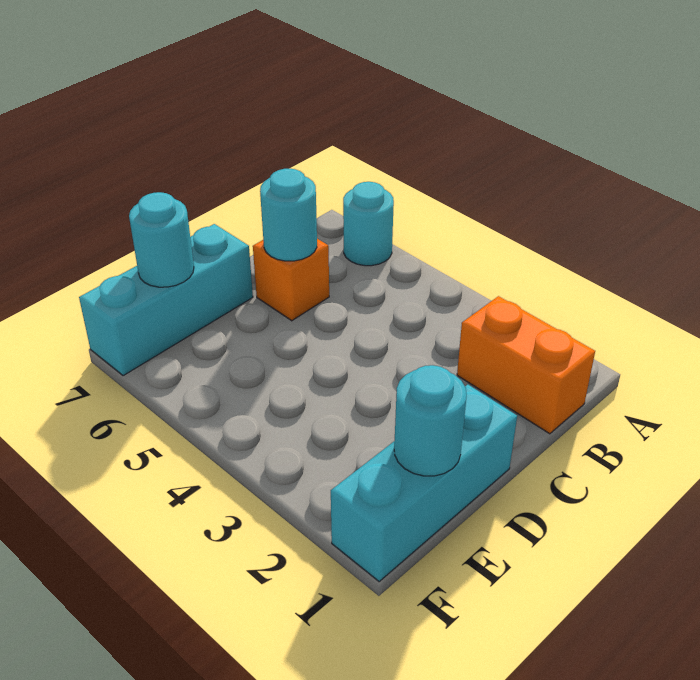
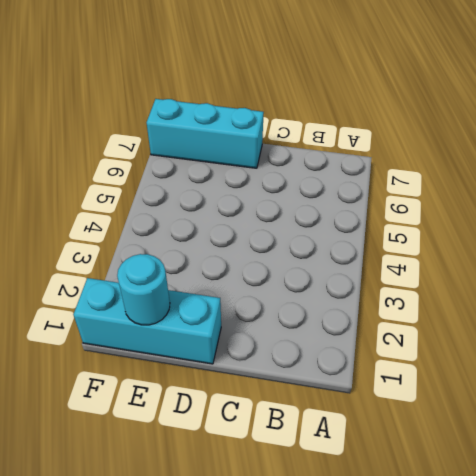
none -> cyan round brick A6 level 1
none -> orange brick B1:B2 level 1

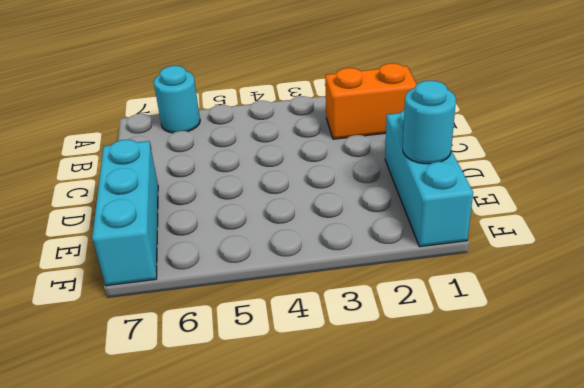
none -> orange brick C6 level 1
none -> cyan round brick C6 level 2

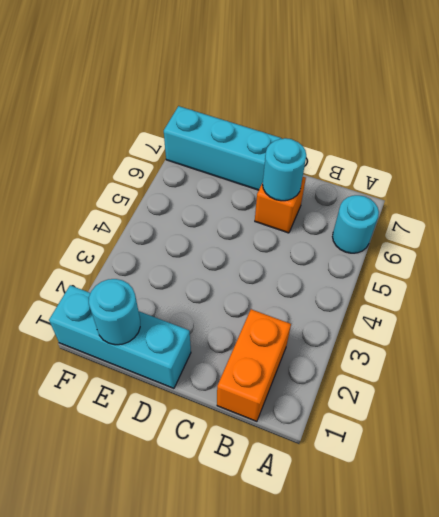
none -> cyan round brick E7 level 2

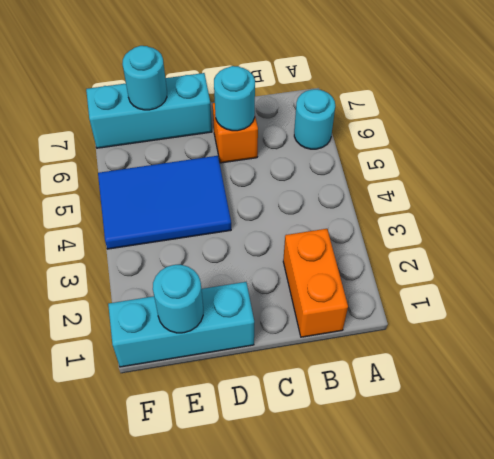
blue tile D4:F5 level 1 -> none

